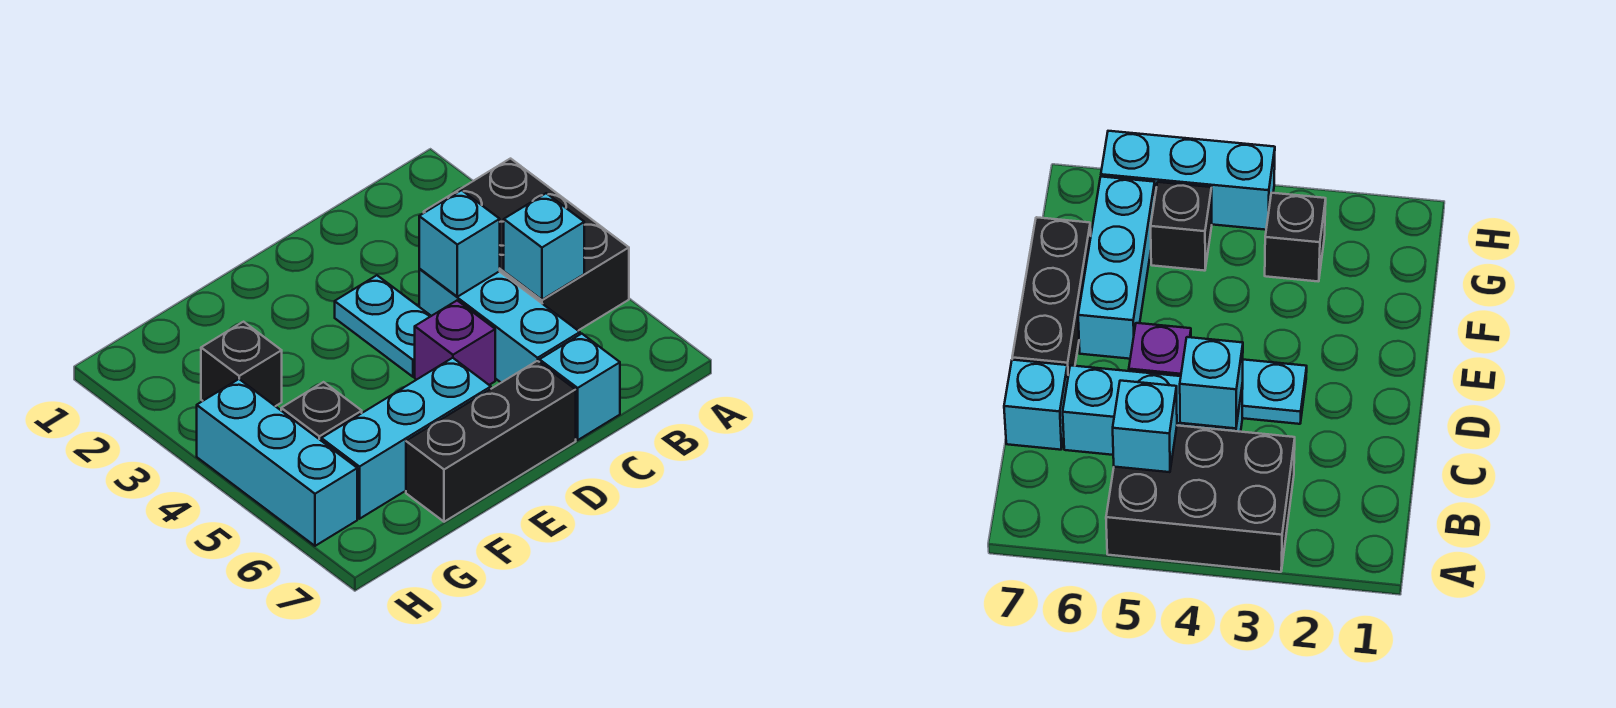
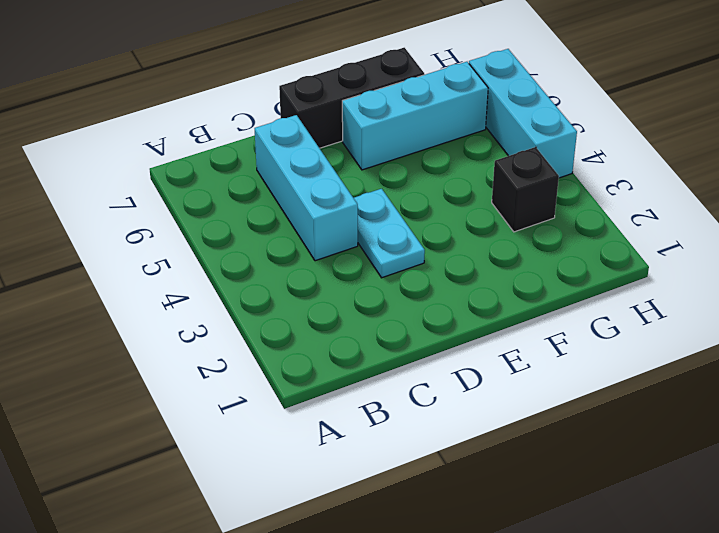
none -> black brick A3:B5 level 1
none -> cyan brick C7 level 1
none -> purple brick D5 level 1

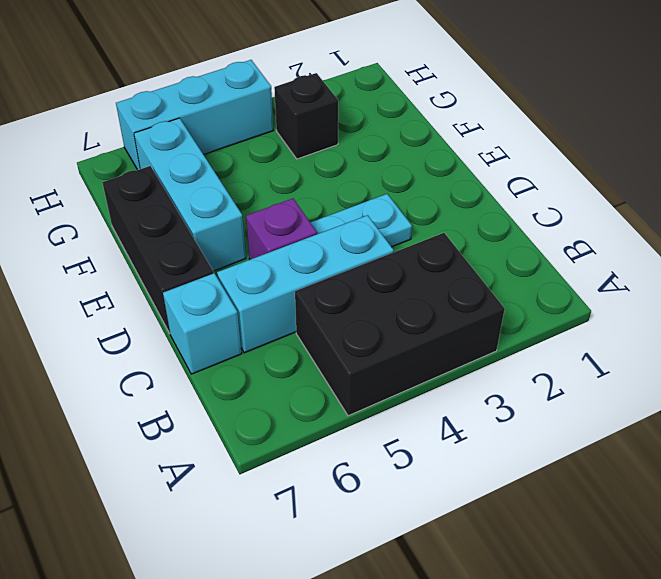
none -> black brick G5 level 1
none -> cyan brick B5 level 2
none -> cyan brick C4 level 2

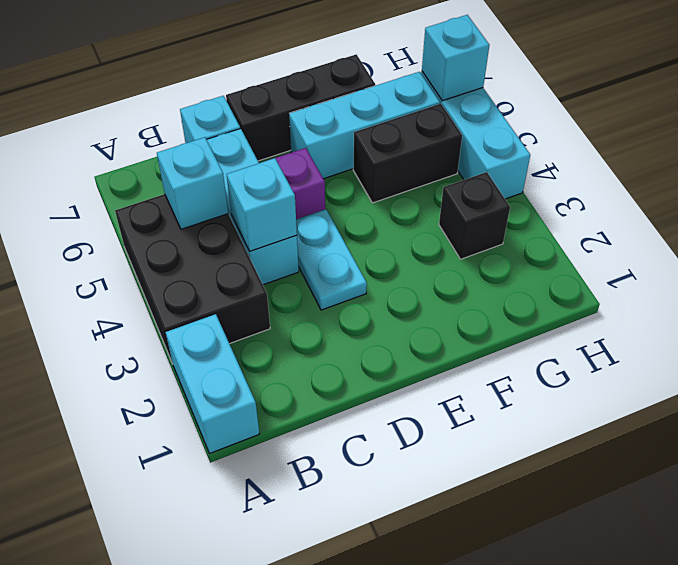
cyan brick A1:A2 level 1 -> none
black brick F5:G5 level 1 -> black brick G5 level 1
cyan brick H6 level 2 -> none

